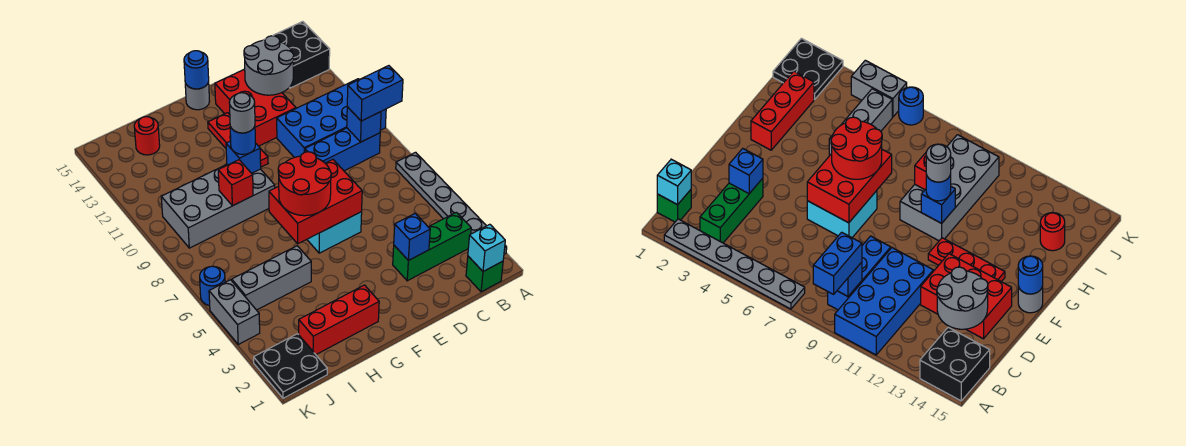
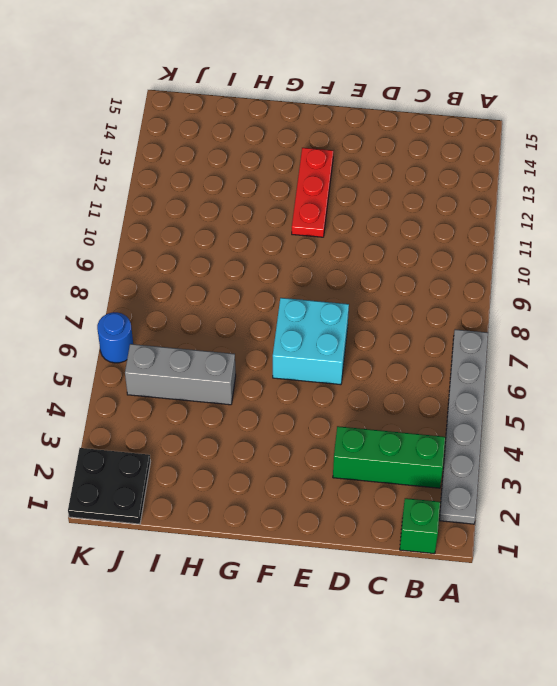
none -> blue brick A10:D11 level 1
none -> black brick A14:B15 level 1
none -> blue brick B9:D9 level 1

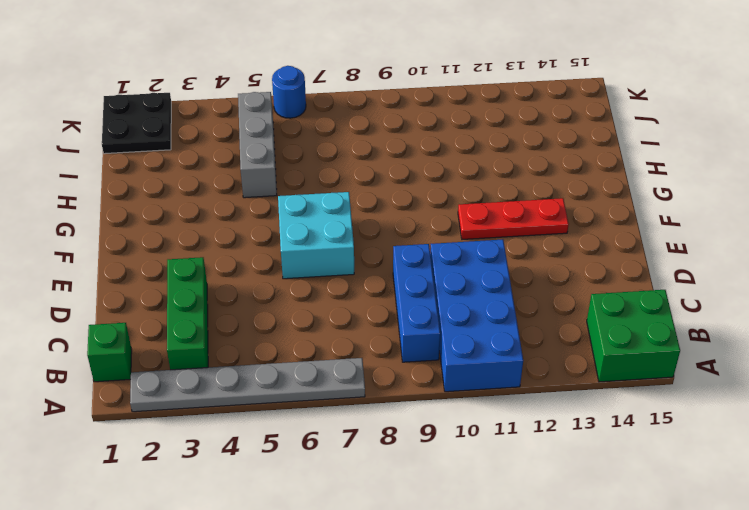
green brick A14:B15 level 1 -> black brick A14:B15 level 1
none -> red brick D12:E14 level 1
none -> grey round brick F15 level 1
none -> red brick G2:I2 level 1

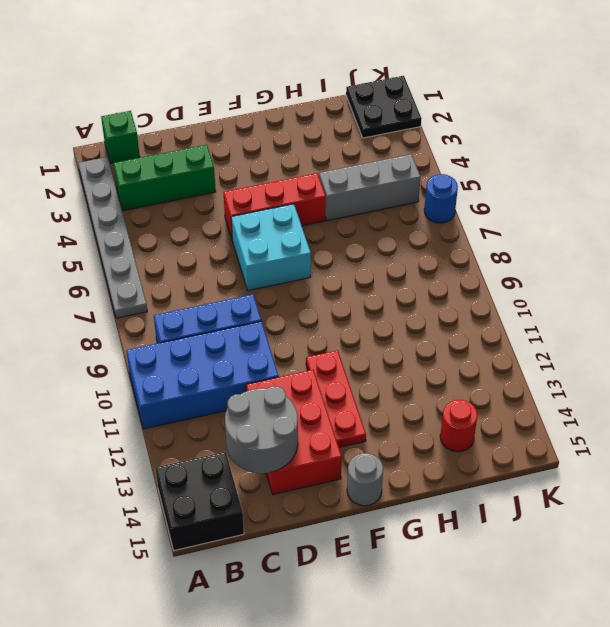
red brick E5:G5 level 1 -> red brick G2:I2 level 1
none -> grey brick G9:J10 level 1
none -> grey brick K4:K5 level 1
none -> cyan brick B1 level 2

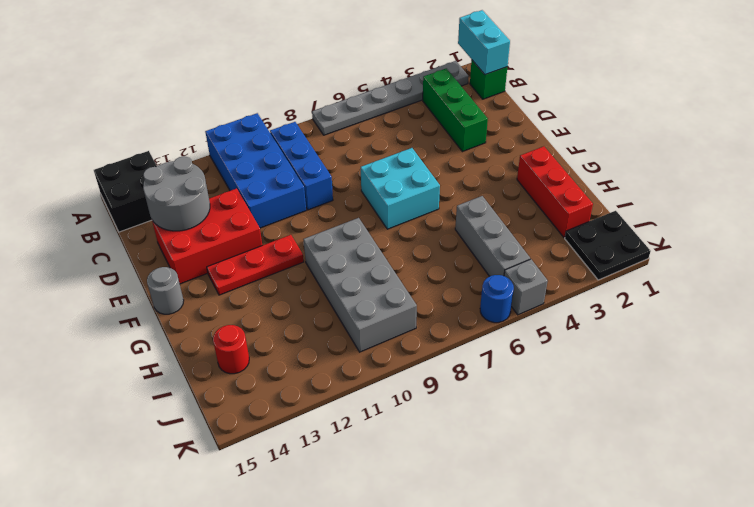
cyan brick A1:B1 level 2 -> cyan brick B1 level 2
grey brick K5 level 1 -> grey brick K4:K5 level 1
none -> blue brick B9 level 2
none -> blue brick D3 level 2
none -> red brick E6:G7 level 2

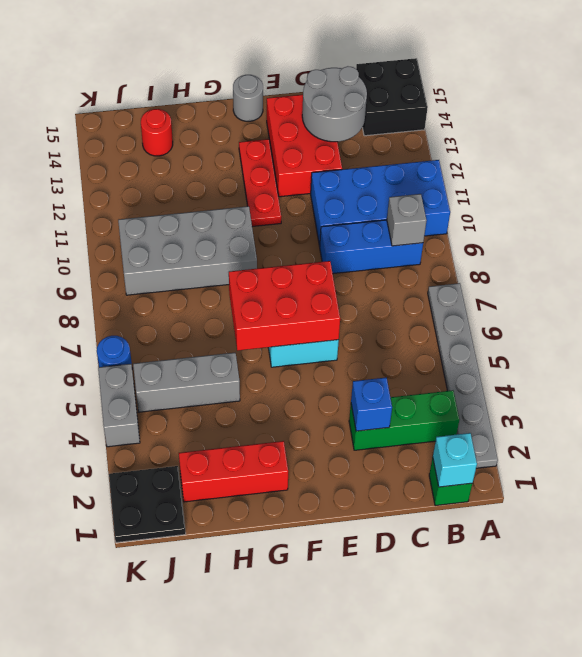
grey brick B9 level 2 -> blue brick B9 level 2
none -> blue round brick F15 level 2
none -> blue brick G10 level 2
none -> red brick H9 level 2

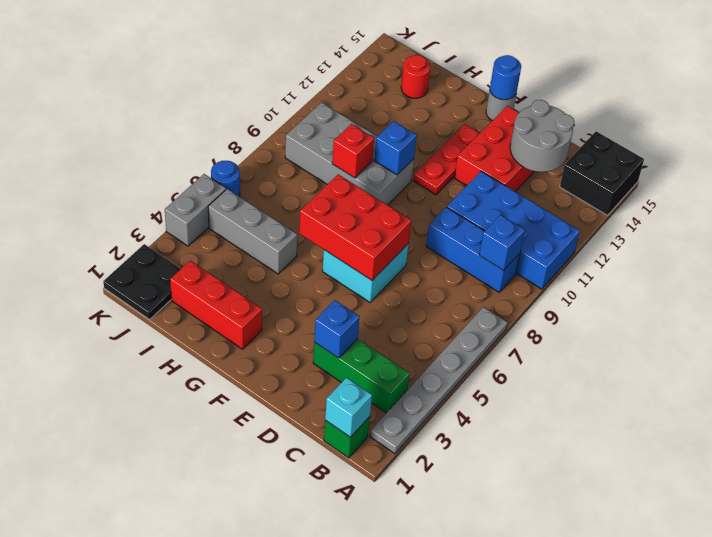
none -> blue brick A9:B9 level 3
none -> red round brick F6:G7 level 3
none -> blue round brick G10 level 3

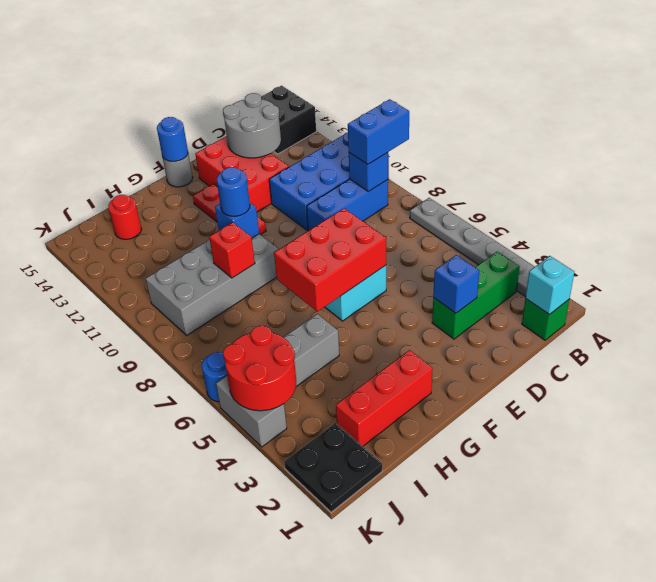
red round brick J4:K5 level 2 -> red round brick F6:G7 level 3
none -> grey round brick G10 level 4

